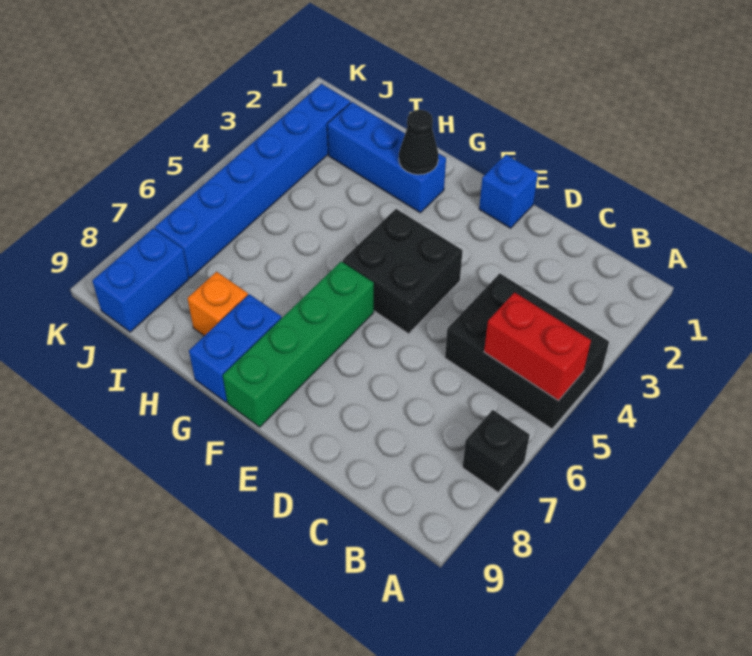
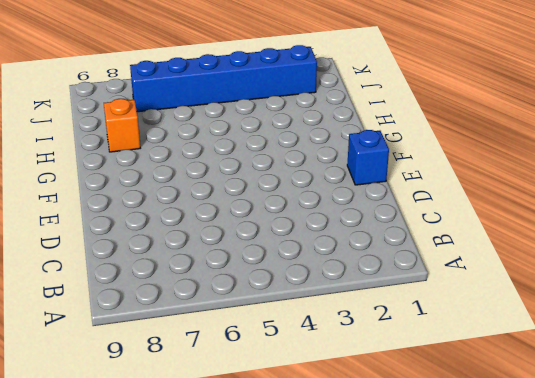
none -> black brick A4:C5 level 1
none -> black brick A7 level 1
none -> black brick E4:F5 level 1

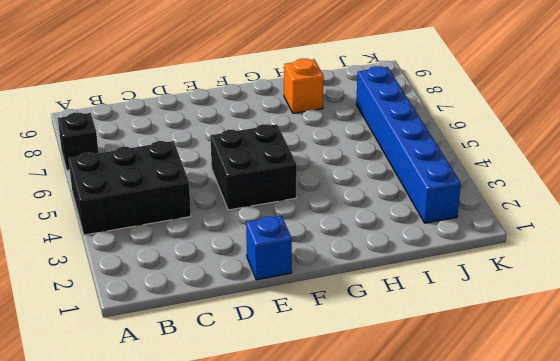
none -> green brick F6:F9 level 1
none -> blue brick G2:I2 level 1
none -> blue brick G8:G9 level 1

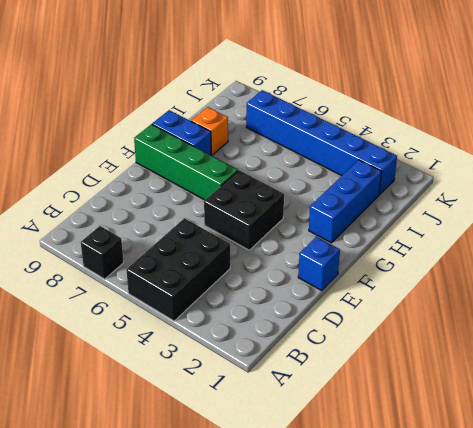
none -> blue brick J8:J9 level 1
none -> red brick A5:B5 level 2
none -> black cone G2 level 2

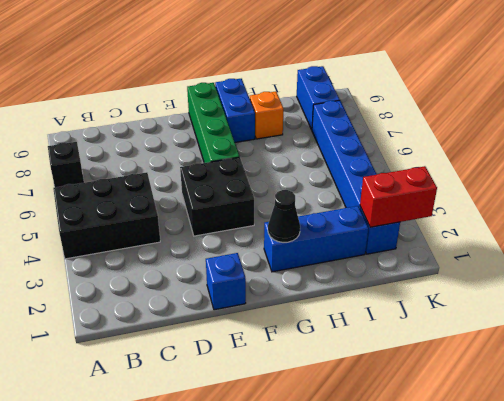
red brick J2:K2 level 2 -> red brick A5:B5 level 2

